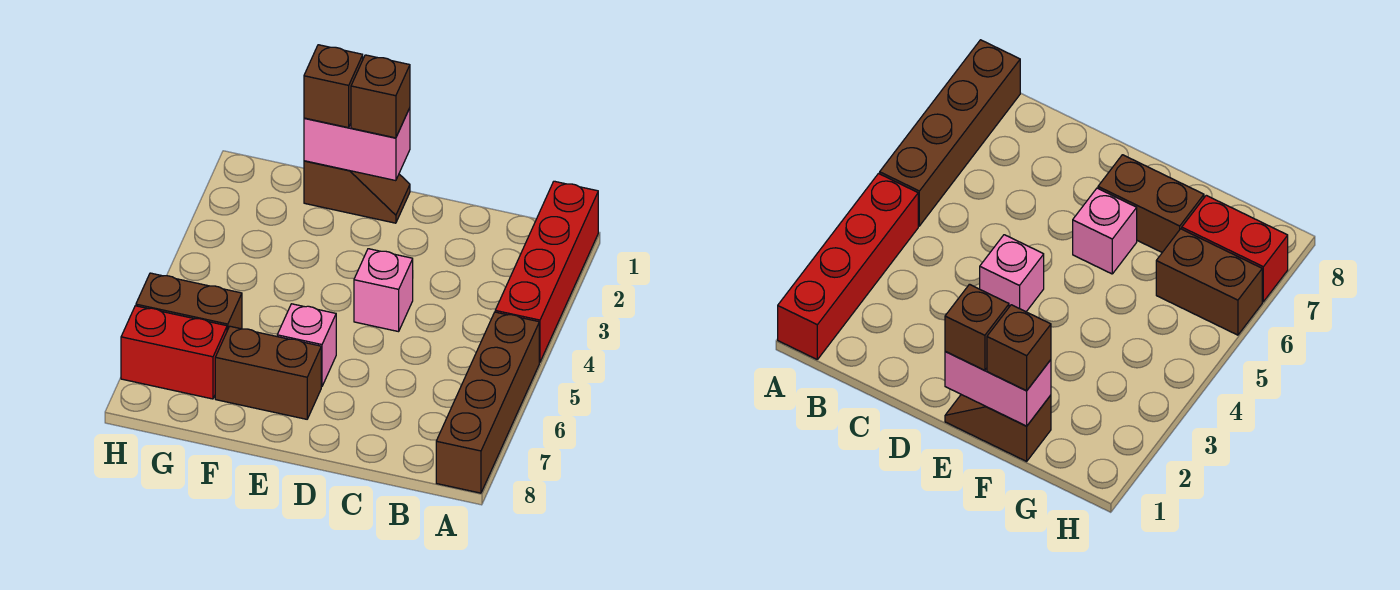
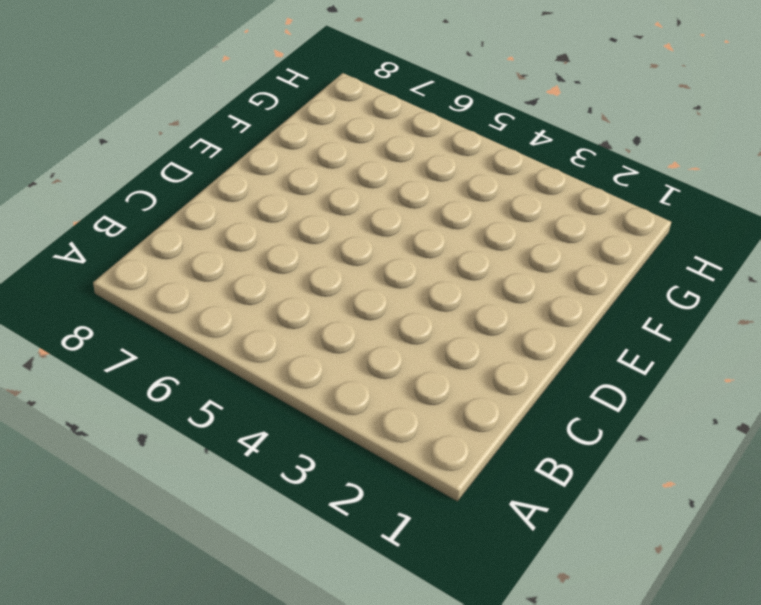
none -> red brick A1:A4 level 1
none -> brown brick A5:A8 level 1

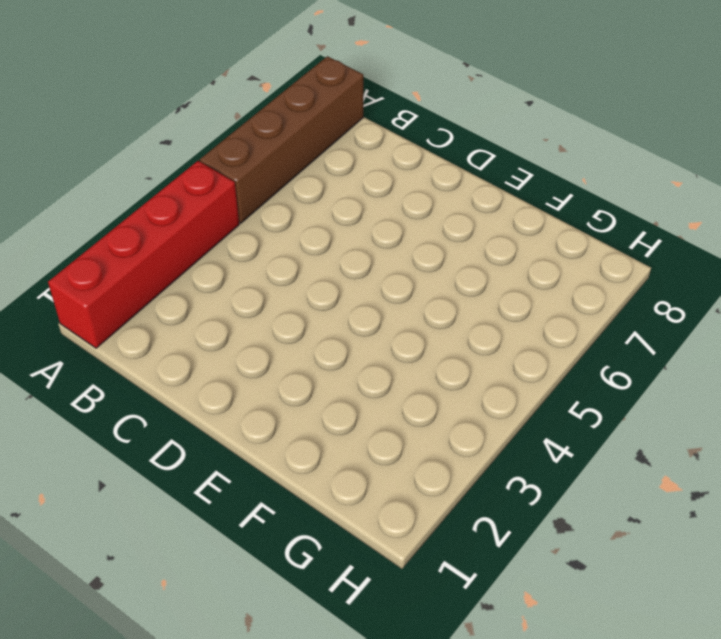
none -> pink brick D4 level 1
none -> brown slope E1:F1 level 1 top F

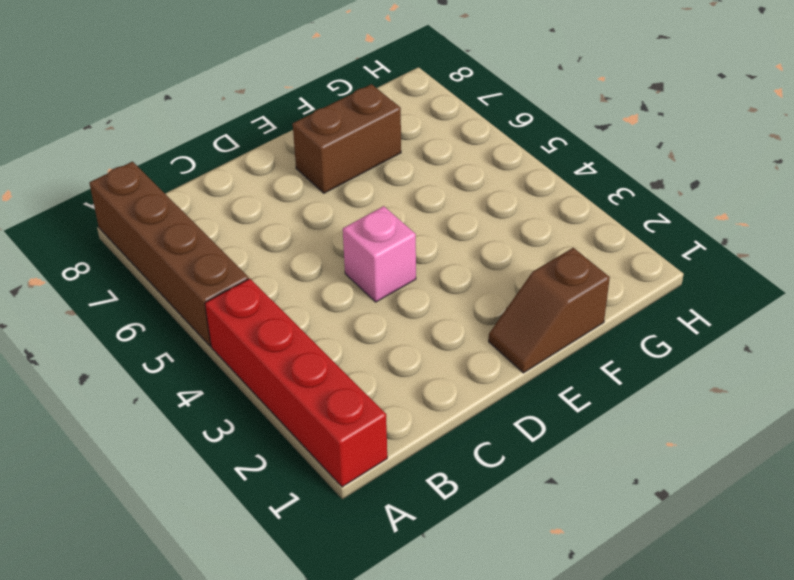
none -> pink brick E6 level 1
none -> brown brick G6:H6 level 1

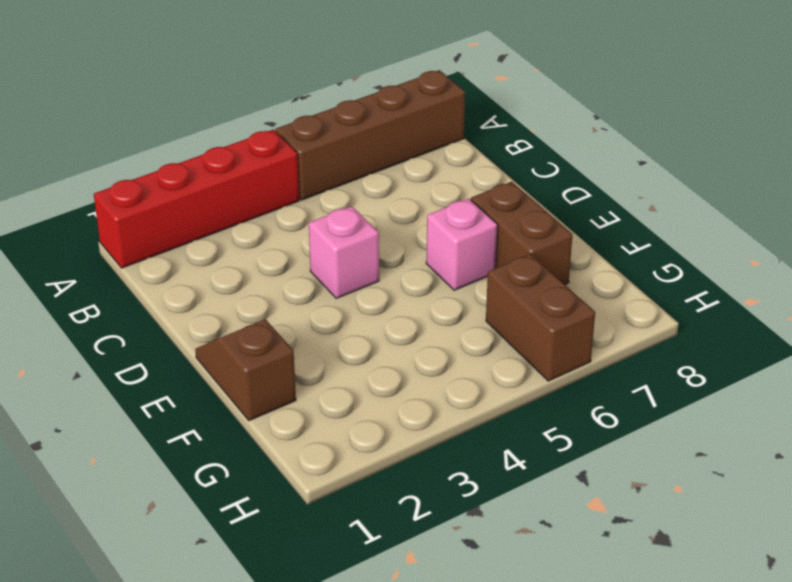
none -> red brick G7:H7 level 1
none -> pink brick E1:F1 level 2

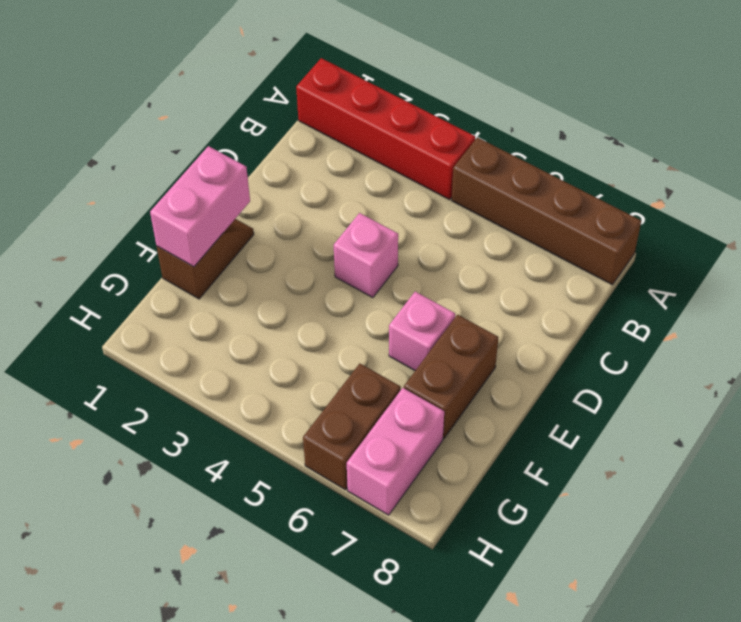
pink brick G7:H7 level 1 -> red brick G7:H7 level 1
none -> brown brick E1 level 3
none -> brown brick F1 level 3

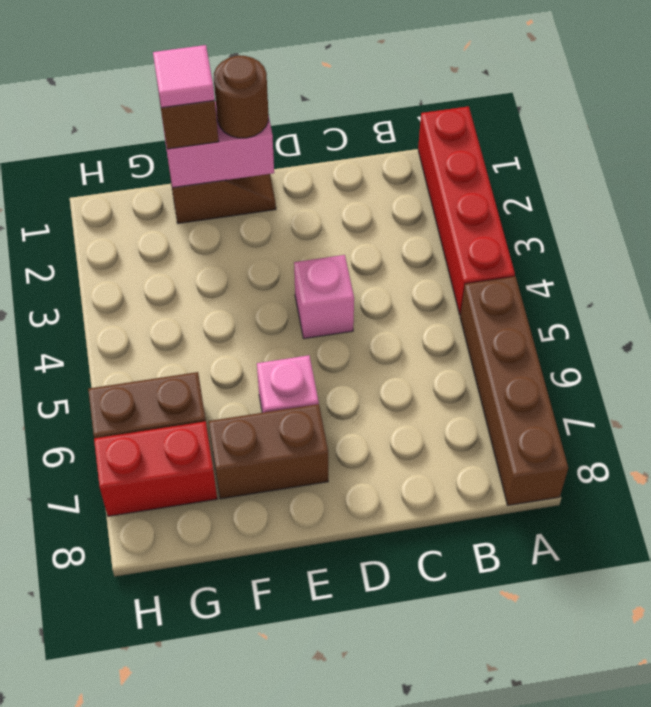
brown round brick E1 level 3 -> brown brick E1 level 3
pink tile F1 level 4 -> none

